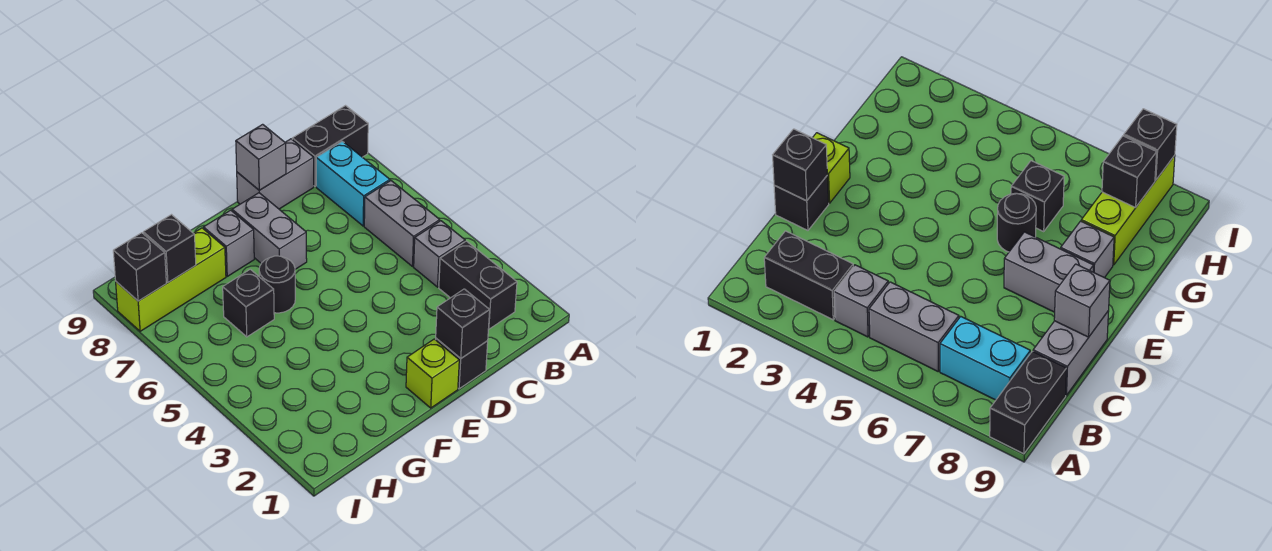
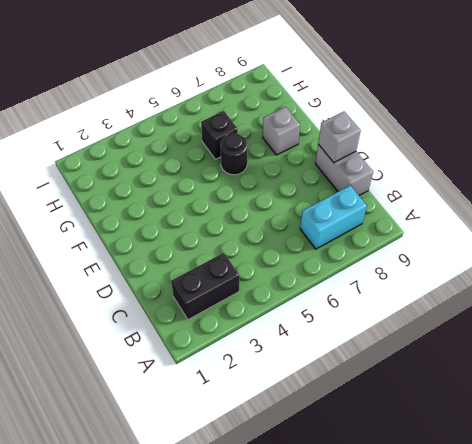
none -> black brick A9:B9 level 1
none -> grey brick B4 level 1
none -> grey brick B5:B6 level 1

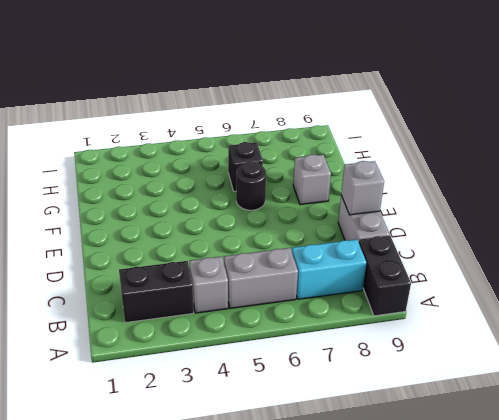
none -> black brick D1 level 1
none -> lime brick E1 level 1
none -> grey brick E7:E8 level 1

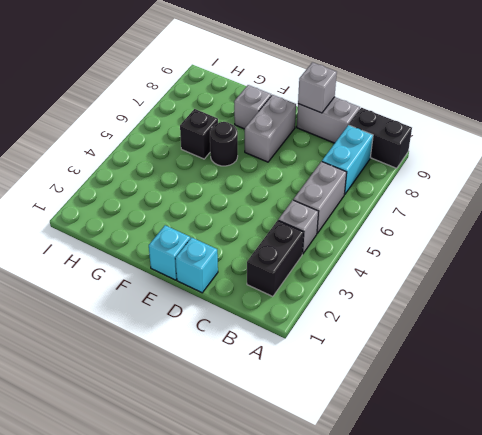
cyan brick D1 level 1 -> black brick D1 level 1
cyan brick E1 level 1 -> lime brick E1 level 1
none -> lime brick G8:I8 level 1
none -> black brick D1 level 2
none -> black brick H8 level 2

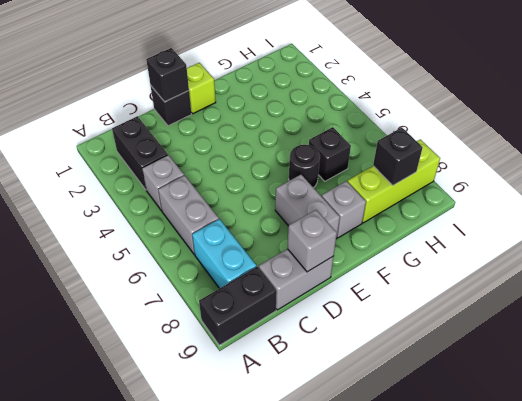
none -> black brick I8 level 2

